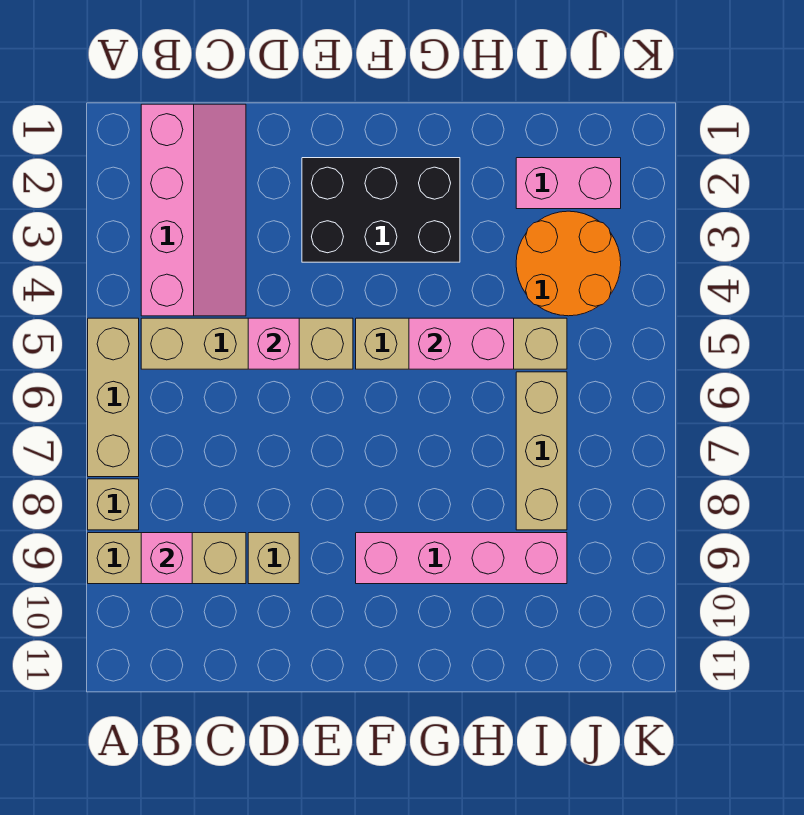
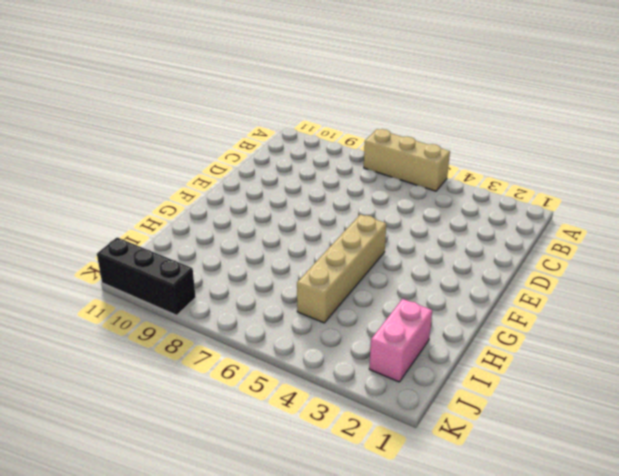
black brick K9:K11 level 1 -> none
none -> tan brick A8 level 1
none -> tan brick A9:C9 level 1
none -> pink slope B1:C4 level 1 top B

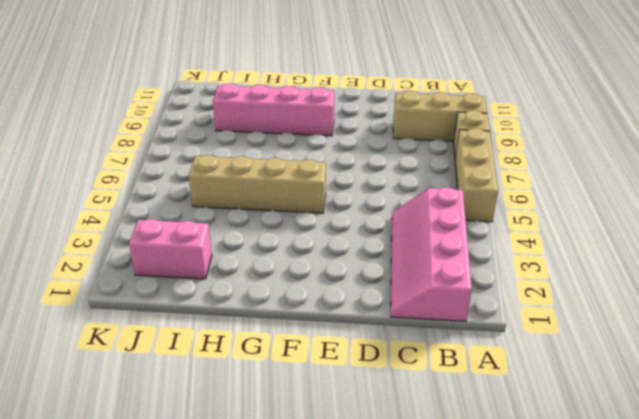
none -> tan brick B5:E5 level 1
none -> tan brick D9 level 1
none -> black brick E2:G3 level 1

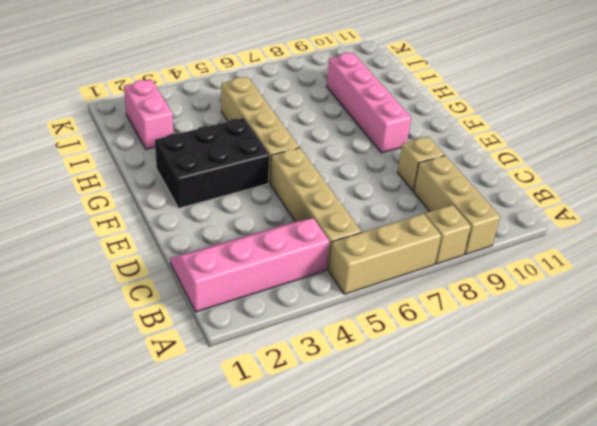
black brick F2:G4 level 1 -> black brick E2:G3 level 1
none -> orange round brick I3:J4 level 1
none -> tan brick I6:I8 level 1
none -> pink brick B9 level 2

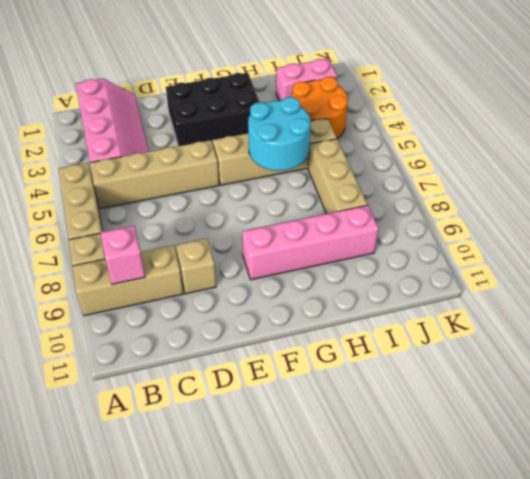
cyan round brick G5:H6 level 2 -> pink brick G5:H5 level 2
none -> pink brick D5 level 2

